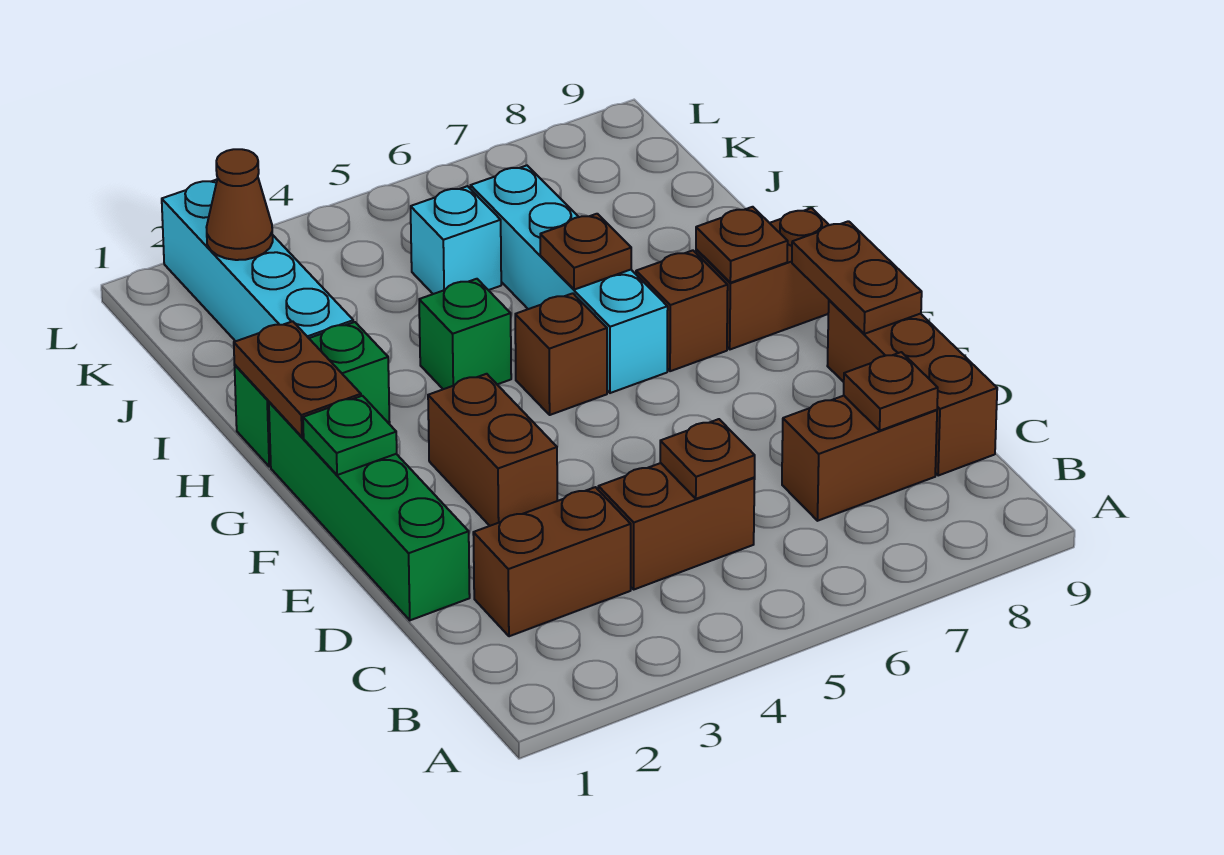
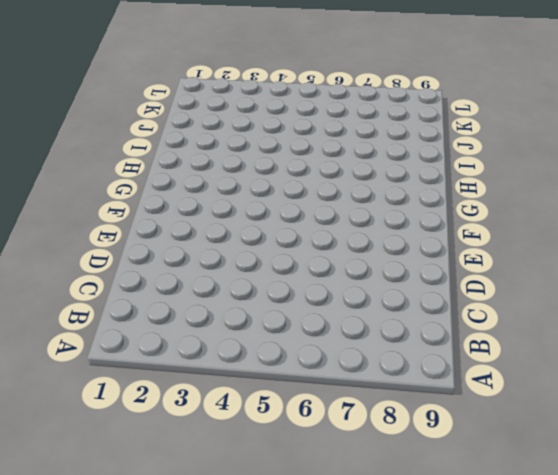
none -> brown brick C2:C3 level 1
none -> brown brick C4:C5 level 1
none -> brown brick C7:C8 level 1

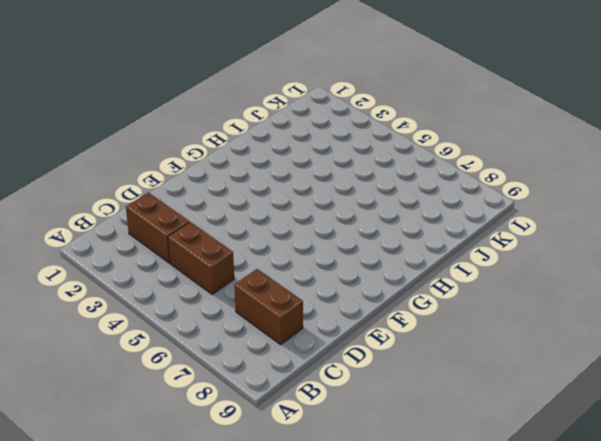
none -> brown brick C9:E9 level 1
none -> green brick D1:G1 level 1
none -> brown brick E3:F3 level 1

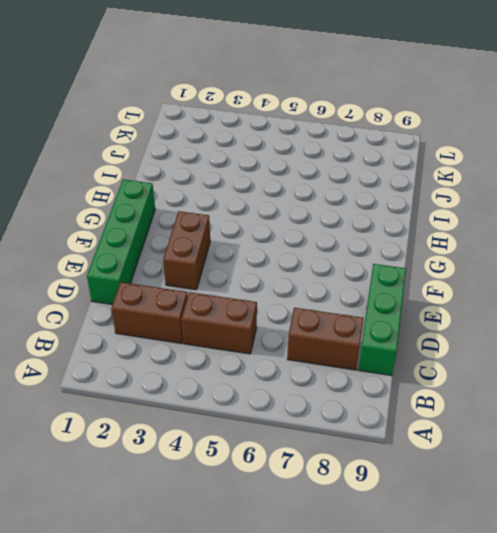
green brick C9:E9 level 1 -> brown brick C9:E9 level 1
none -> brown brick G5 level 1
none -> cyan brick G6:J6 level 1
none -> brown brick G7 level 1

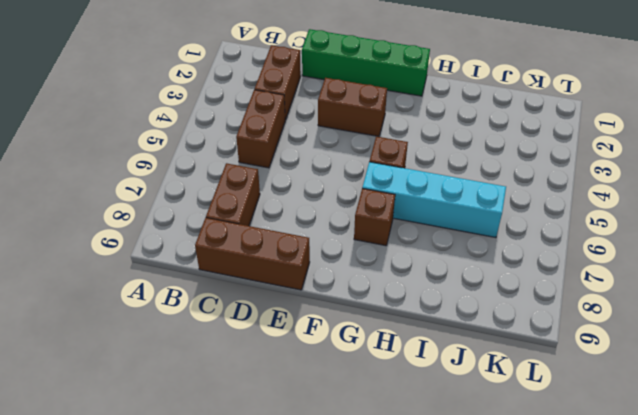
none -> brown brick G8:G9 level 1
none -> green brick H1:H2 level 1
none -> green brick H4 level 1

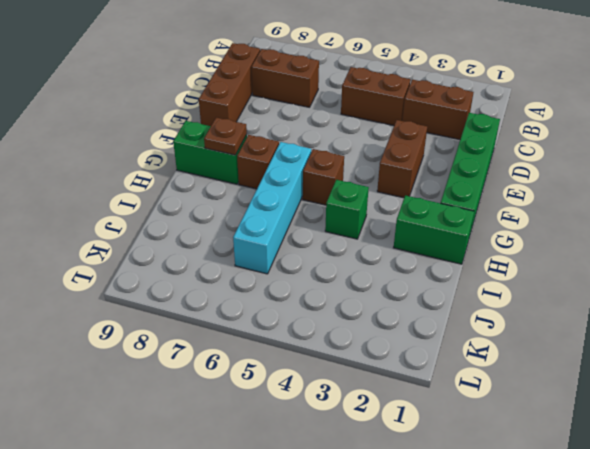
green brick G8:G9 level 1 -> brown brick G8:G9 level 1
none -> cyan brick I2:L2 level 1
none -> cyan brick J5 level 1
none -> brown plate C5 level 2

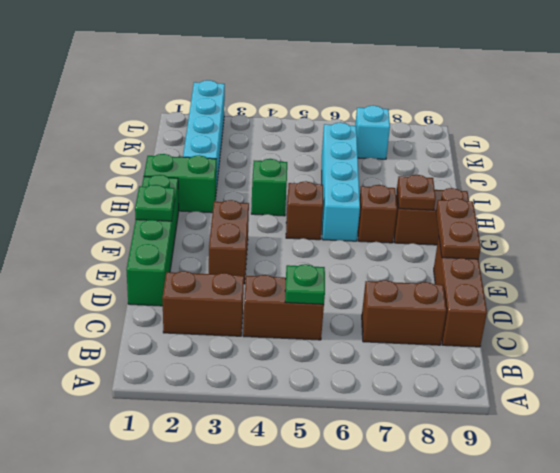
green plate C5 level 2 -> brown plate C5 level 2
cyan brick K7 level 1 -> cyan brick J5 level 1
none -> brown plate C8 level 2
none -> brown plate G1:H1 level 2
none -> brown plate H6 level 2

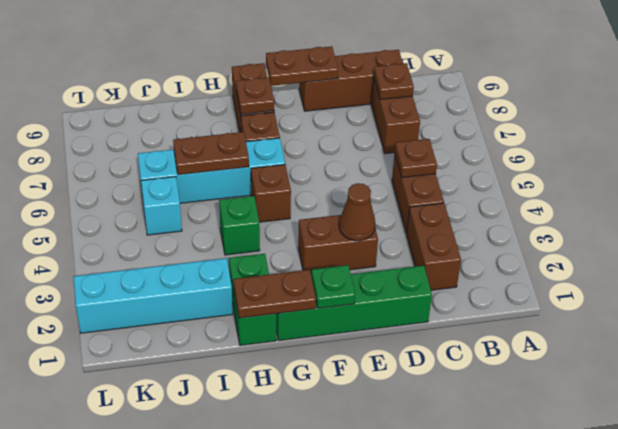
brown cone E3 level 2 -> brown cone K2 level 2
brown plate H6:I6 level 2 -> brown plate H6 level 2

